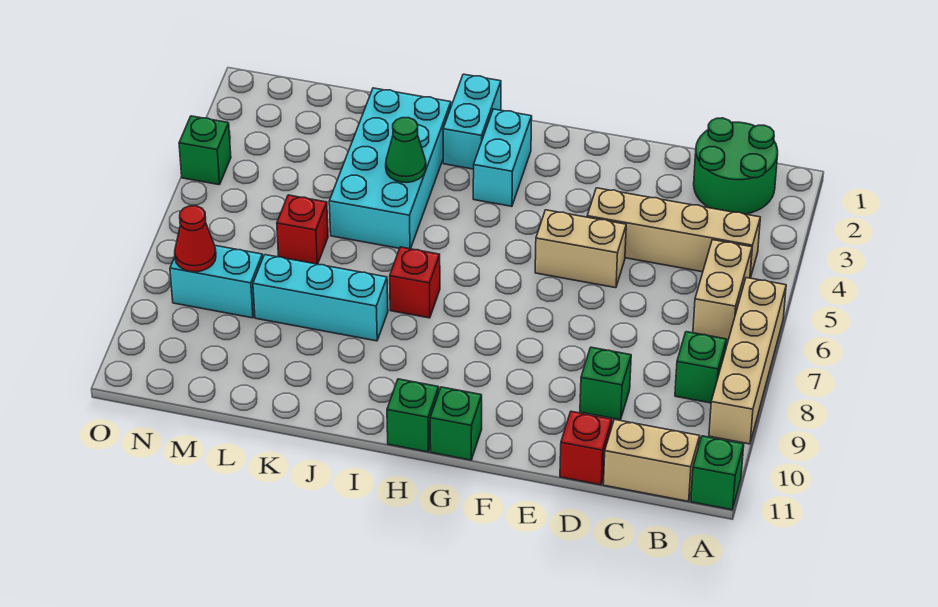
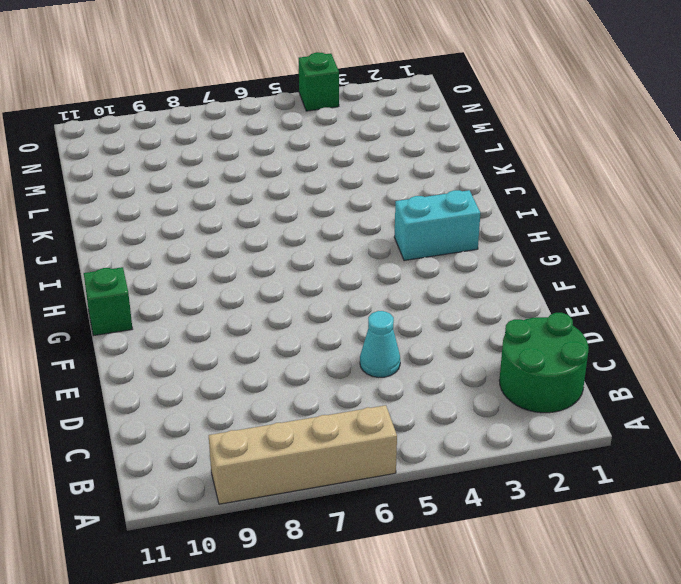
cyan cone D5 level 1 -> none
none -> green brick A11 level 1
none -> tan brick B4:E4 level 1
none -> tan brick B5:B6 level 1

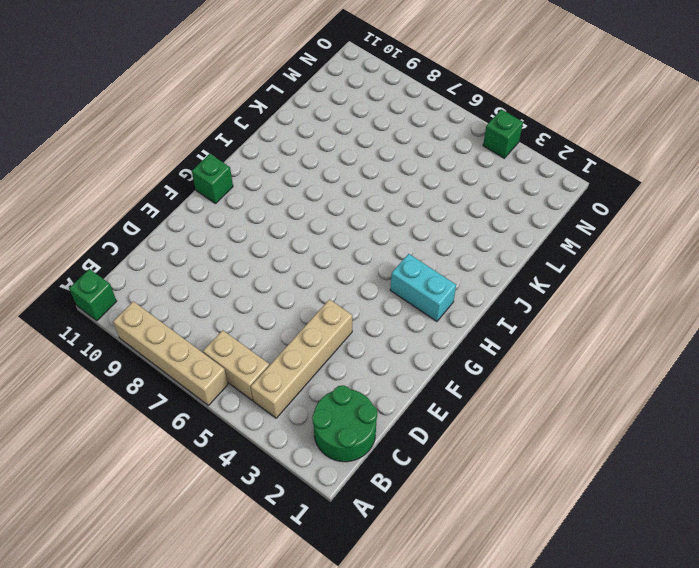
none -> green brick B8 level 1
none -> tan brick B11:C11 level 1
none -> green brick D9 level 1

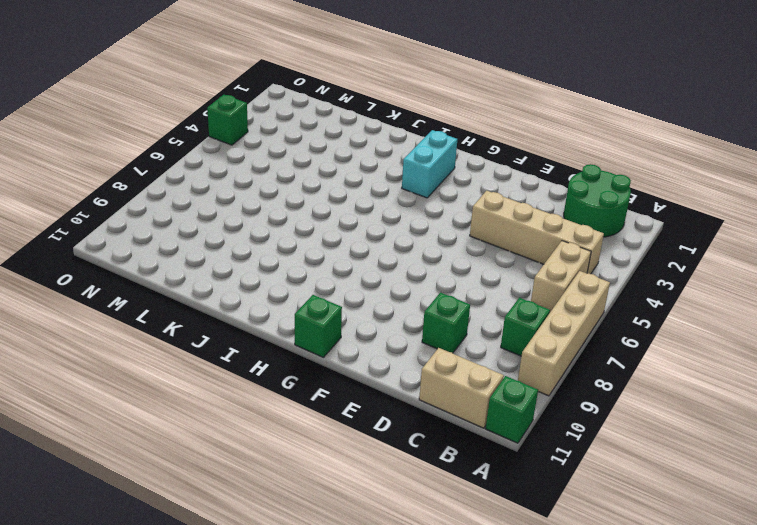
none -> red brick D11 level 1
none -> tan brick E5:F5 level 1
none -> green brick H11 level 1

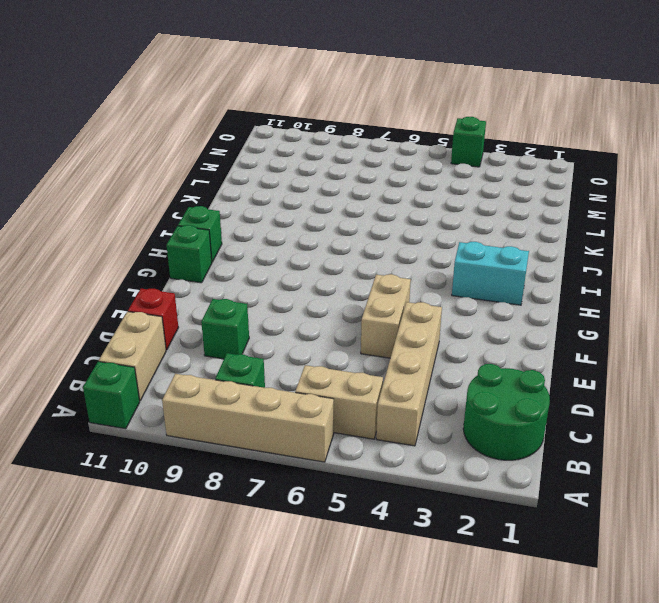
none -> cyan brick I1:I2 level 1
none -> red brick I7 level 1
none -> cyan brick J2:K5 level 1

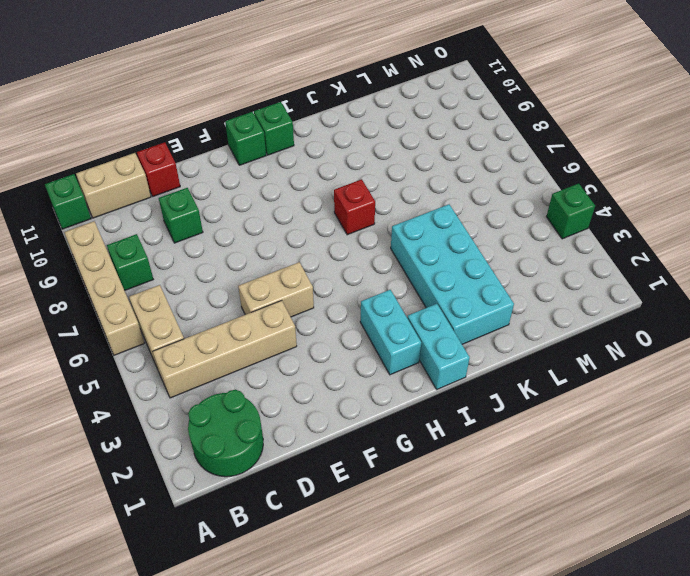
none -> cyan brick J8:L8 level 1
none -> red brick L6 level 1
none -> cyan brick M8:N8 level 1

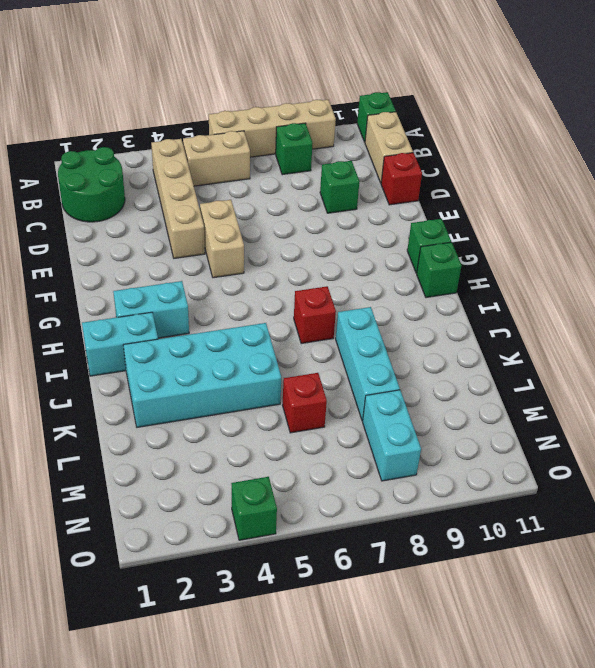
none -> green cone J4 level 2
none -> red cone N8 level 2

